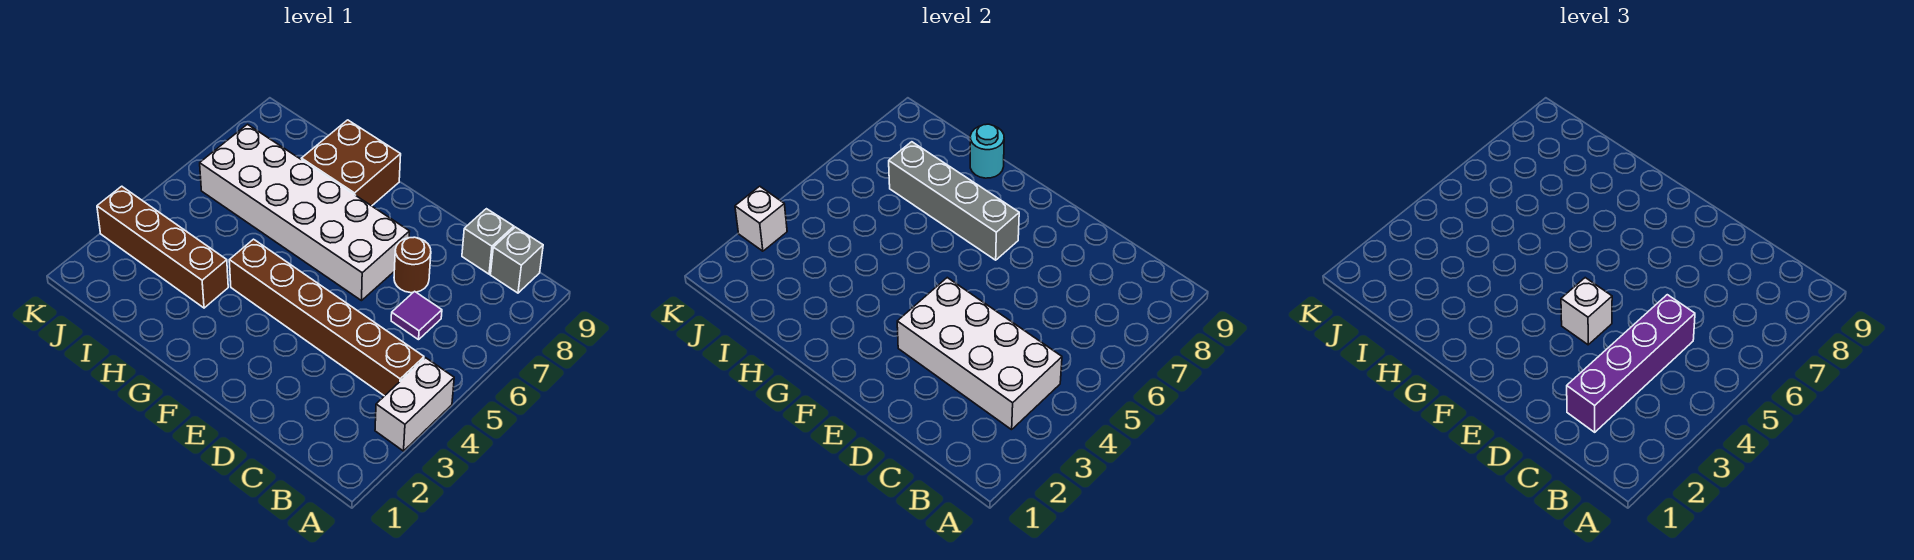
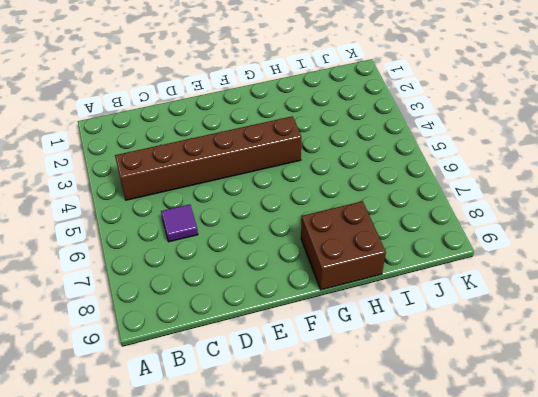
none -> white brick A3:A4 level 1
none -> grey brick B9 level 1
none -> grey brick C9 level 1

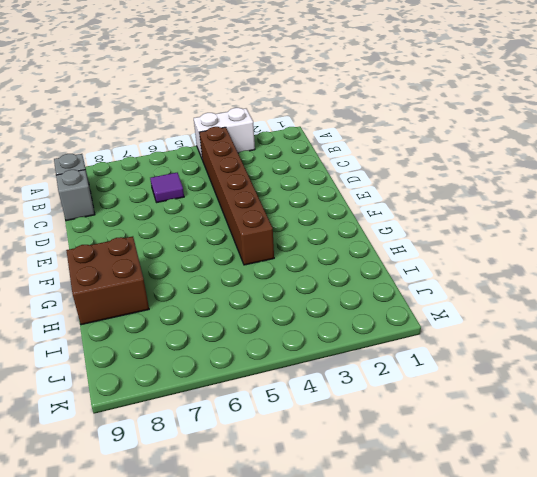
none -> brown round brick D7 level 1
none -> white brick E6:J7 level 1
none -> brown brick H3:K3 level 1

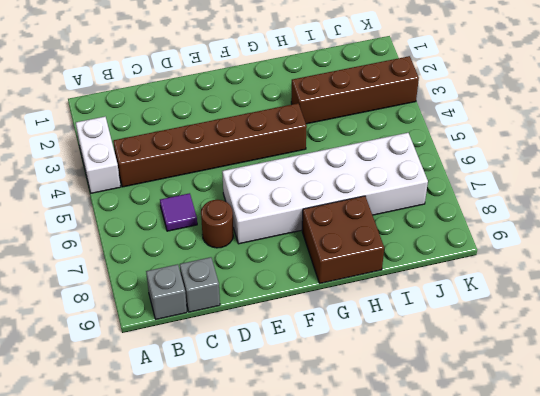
none -> white brick B3:E4 level 2
none -> grey brick F7:I7 level 2
none -> cyan round brick H9 level 2

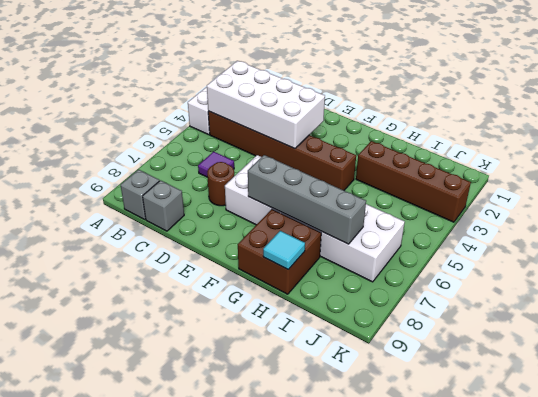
cyan tile H9 level 2 -> cyan round brick H9 level 2
none -> white brick K3 level 2
none -> purple brick C2:C5 level 3
none -> white brick E4 level 3

